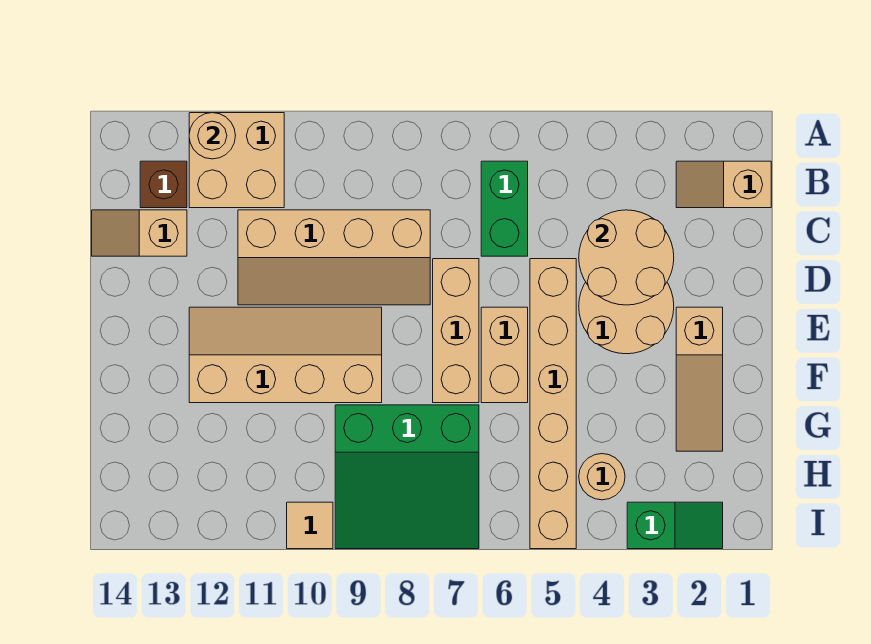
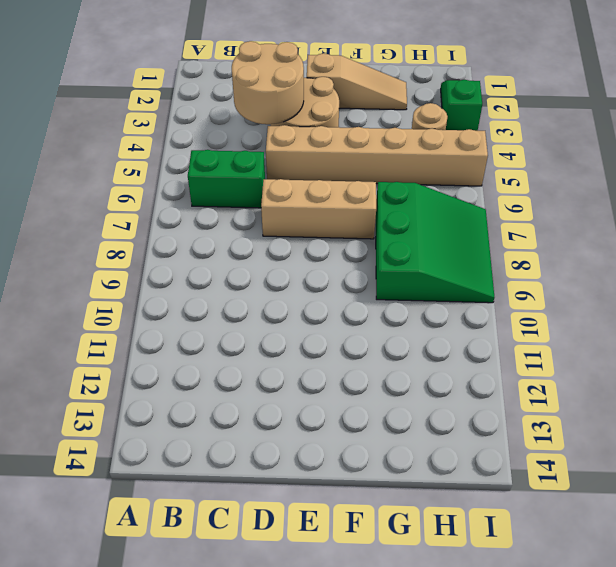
none -> tan brick A11:B12 level 1
none -> tan slope B1:B2 level 1 top 1
none -> brown brick B13 level 1

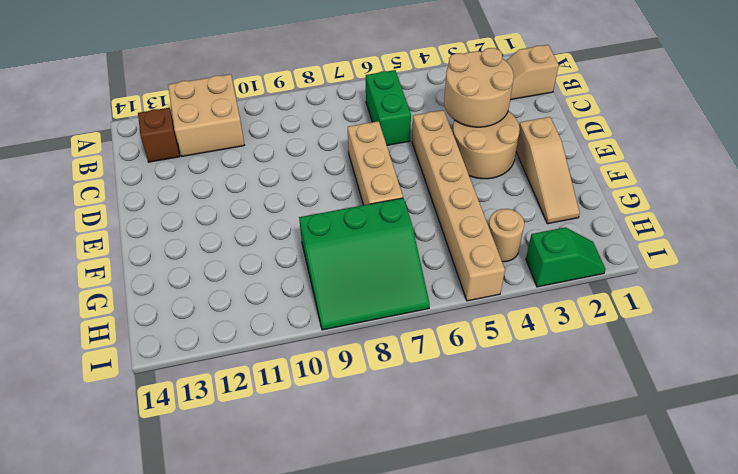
none -> tan slope C8:D11 level 1 top C
none -> tan slope C13:C14 level 1 top 13
none -> tan brick E6:F6 level 1

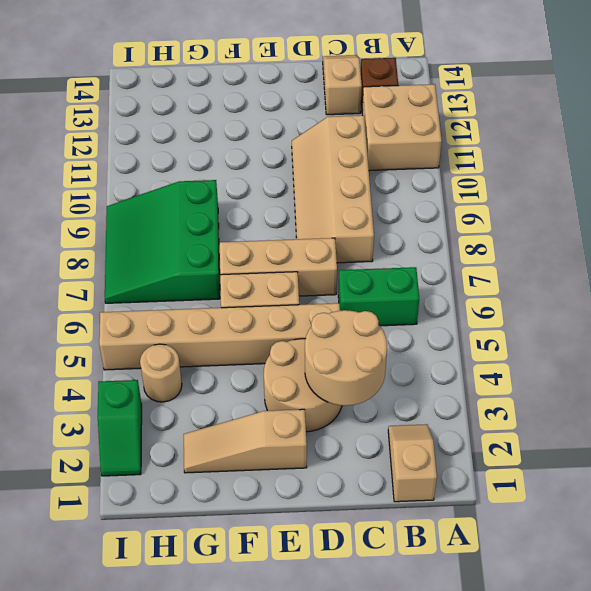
none -> tan slope E9:F12 level 1 top F
none -> tan tile I10 level 1
none -> tan round brick A12 level 2

